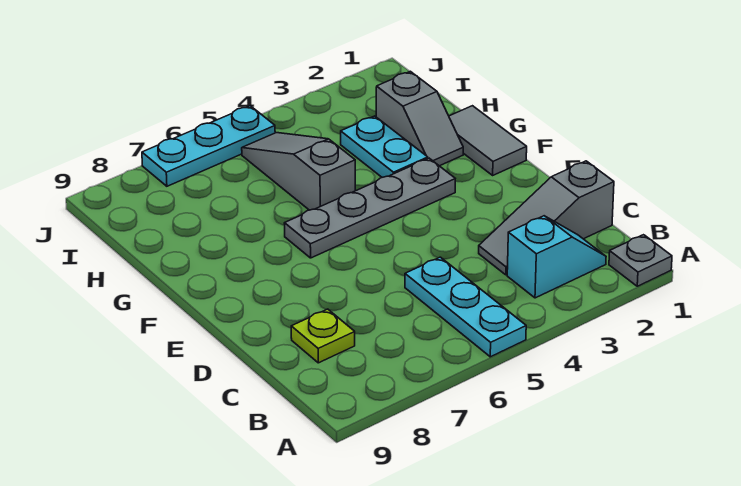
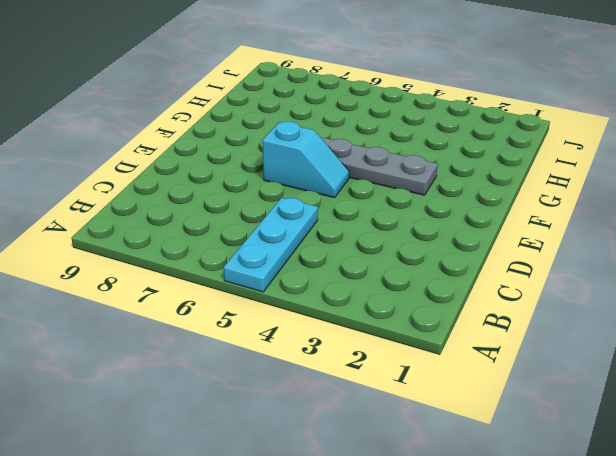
cyan slope E5:E6 level 1 top 6 -> cyan slope B2:B3 level 1 top 3
none -> grey plate A1 level 1
none -> grey slope C1:C3 level 1 top 1

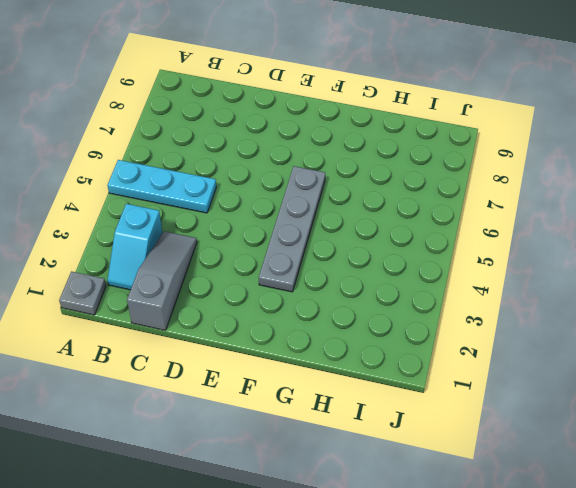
none -> lime plate C8 level 1
none -> grey tile F1:G1 level 1

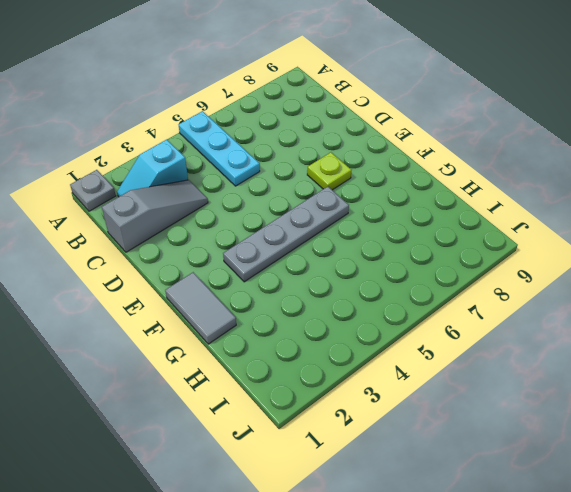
lime plate E7 level 1 -> lime plate C8 level 1
none -> grey slope G2:H2 level 1 top H
none -> cyan plate G3:H3 level 1

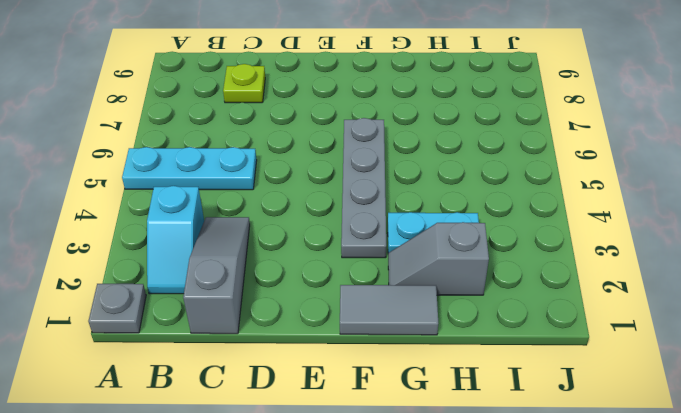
none -> grey slope G5:I5 level 1 top G
none -> cyan plate J5:J7 level 1

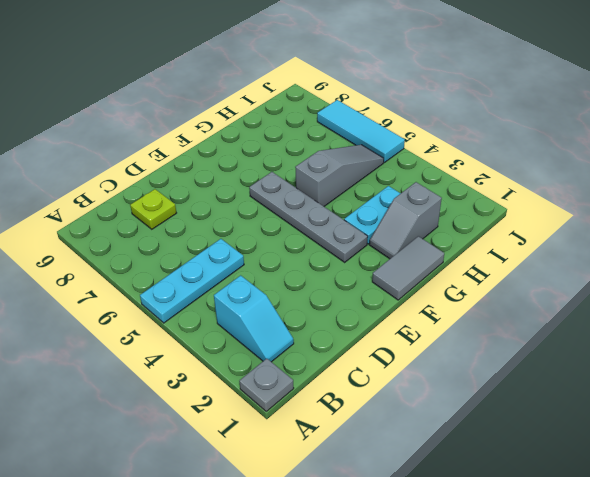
cyan tile J5:J7 level 1 -> cyan plate J5:J7 level 1
none -> grey slope C1:C3 level 1 top 1

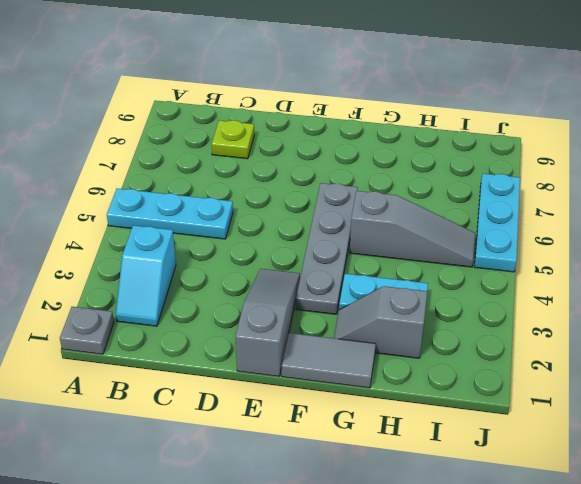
grey slope E1:E3 level 1 top 1 -> grey slope C1:C3 level 1 top 1

